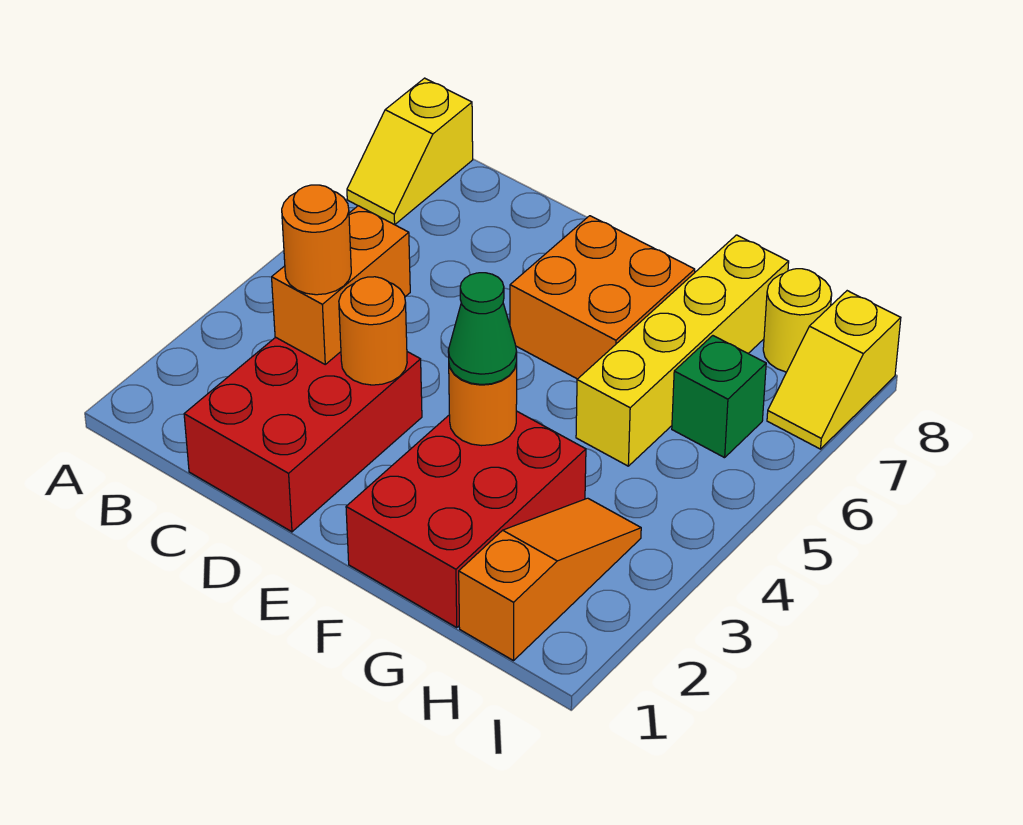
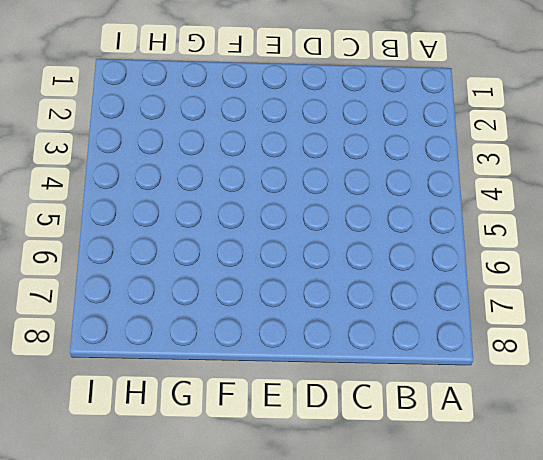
none -> yellow slope A7:A8 level 1 top 8
none -> red brick C1:D3 level 1
none -> orange brick E6:F7 level 1

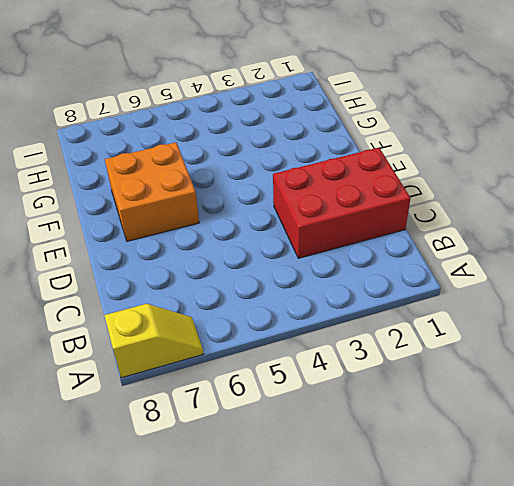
none -> red brick F1:G3 level 1
none -> yellow brick G5:G8 level 1
none -> orange slope H1:H3 level 1 top 1

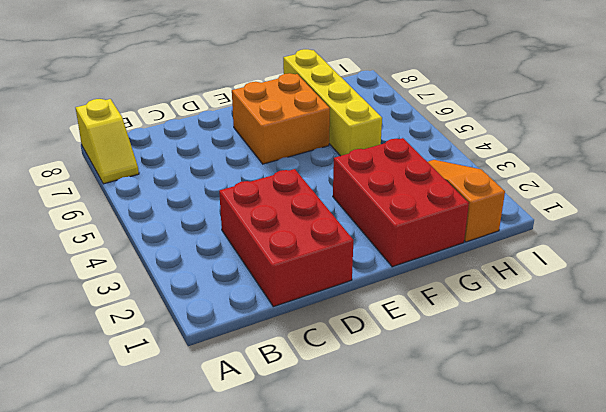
none -> green brick H6 level 1
none -> yellow round brick H8 level 1
none -> yellow slope I7:I8 level 1 top 8

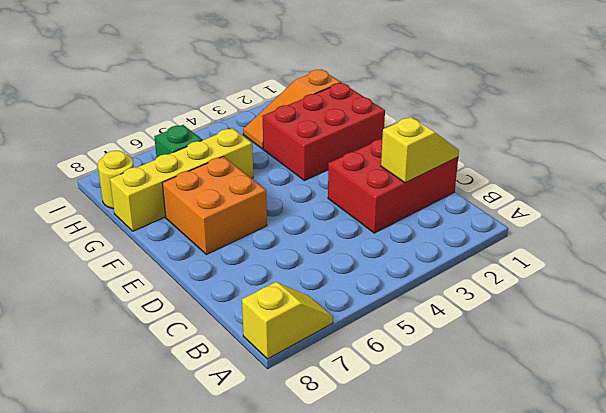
yellow slope C1:C2 level 2 top 2 -> yellow slope I7:I8 level 1 top 8
none -> orange brick C3:C4 level 2
none -> orange round brick D3 level 2
none -> orange round brick F3 level 2

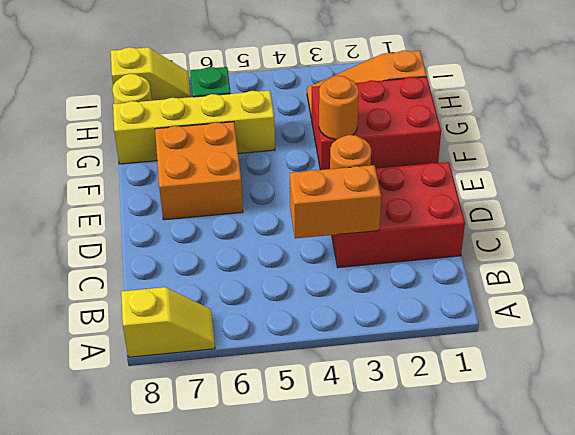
none -> orange round brick C3 level 3
none -> green cone F3 level 3

